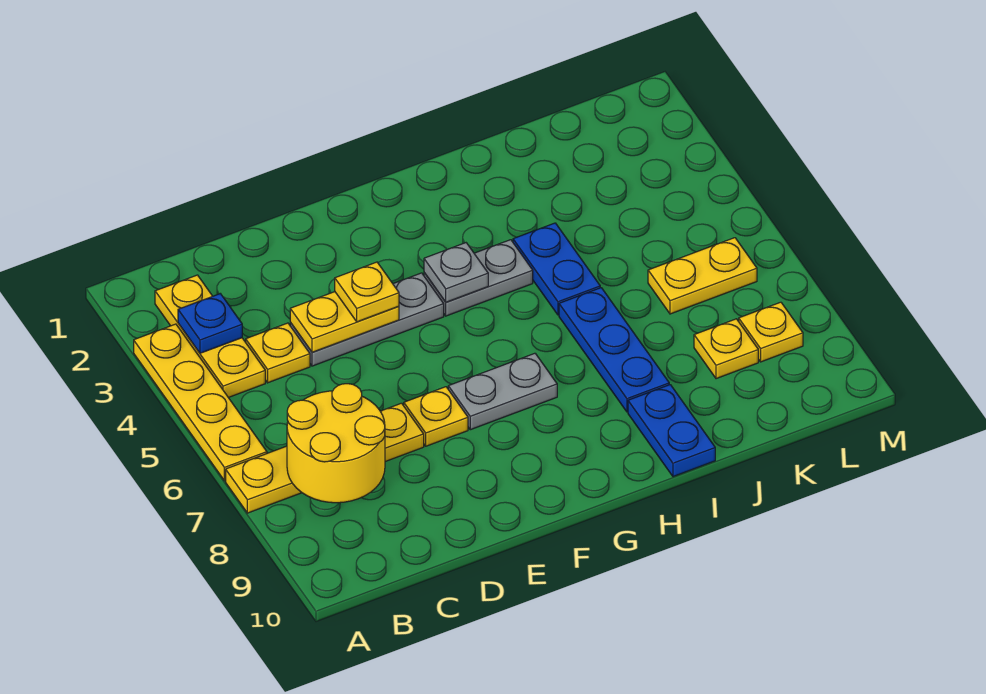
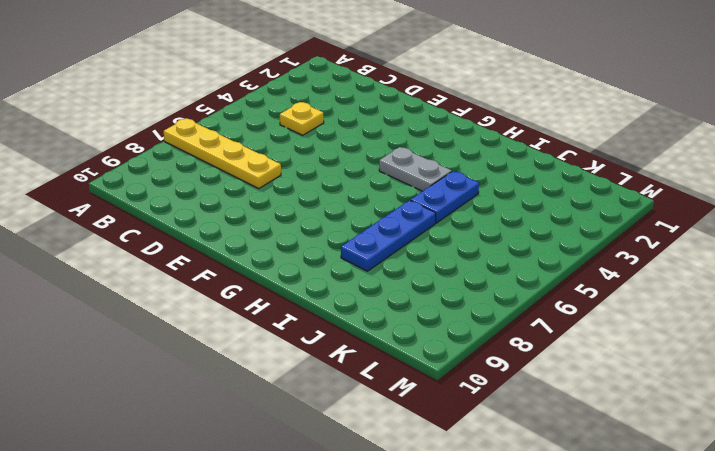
none -> yellow plate A3:A6 level 1
none -> yellow plate B2:B4 level 1
none -> grey plate D4:F4 level 1

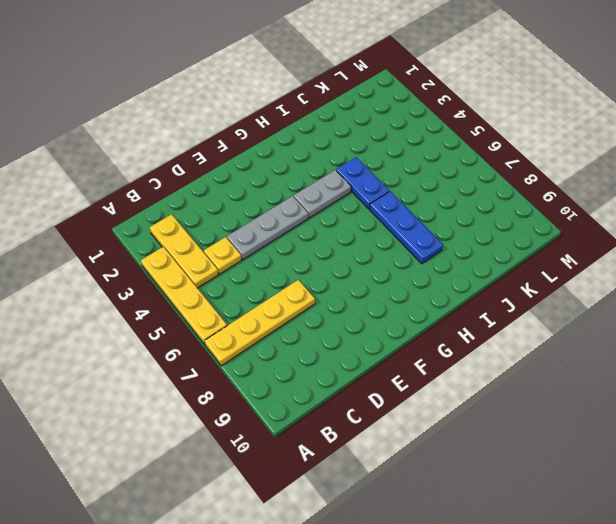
none -> yellow plate E7 level 1
none -> grey plate F7:G7 level 1
none -> blue plate I9:I10 level 1

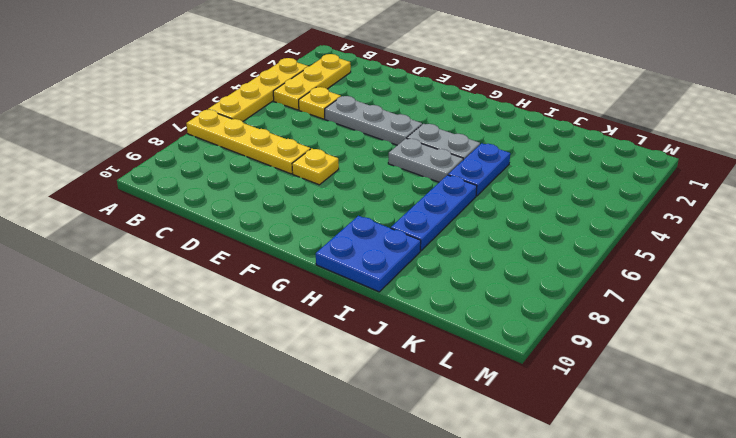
grey plate G5:H5 level 1 -> grey plate F7:G7 level 1
blue plate H9:I10 level 1 -> blue plate I9:I10 level 1
none -> yellow plate K6:L6 level 1
none -> yellow plate K8 level 1
none -> yellow plate L8 level 1

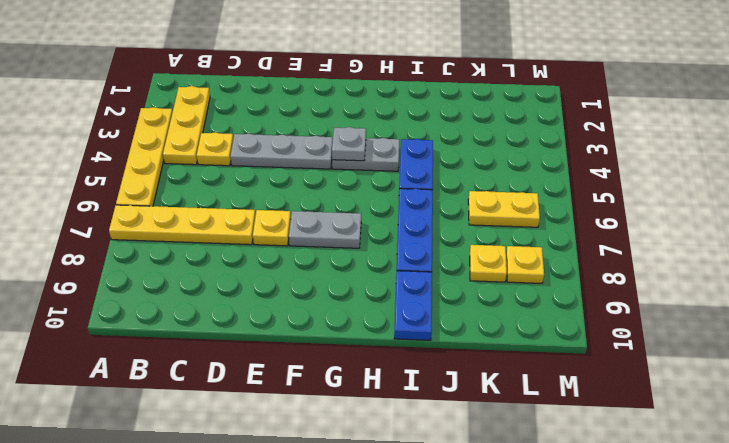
none -> blue plate B3 level 2
none -> yellow round brick B7:C8 level 2
none -> yellow plate D4:E4 level 2

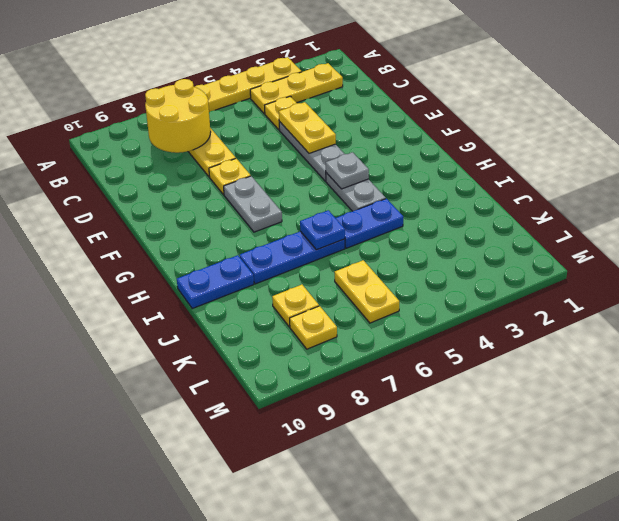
blue plate I6 level 2 -> blue plate B3 level 2
none -> yellow plate E4 level 3

